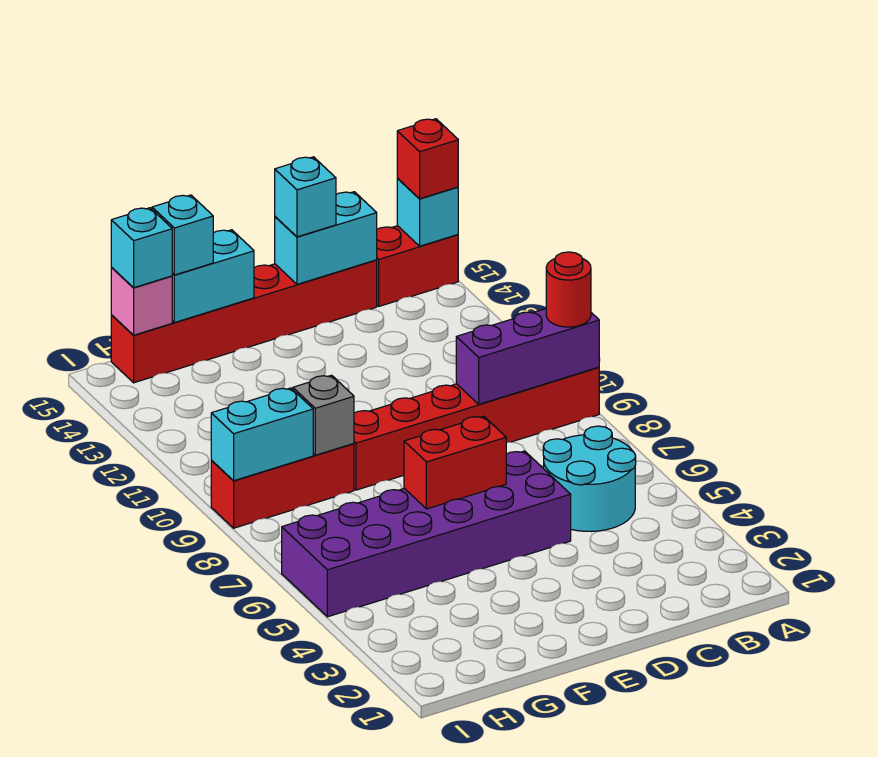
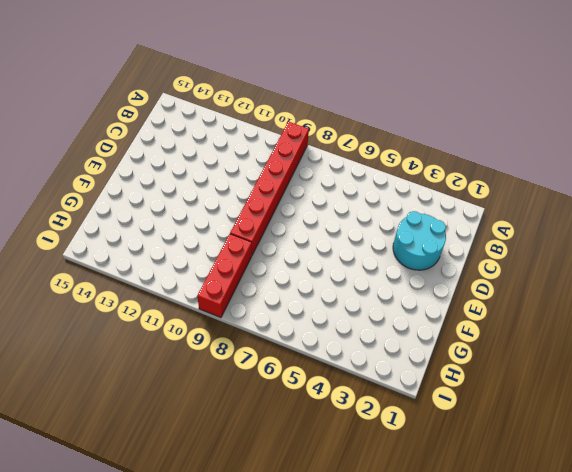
cyan round brick C2:D3 level 1 -> cyan round brick B5:C6 level 1
none -> red brick A15:B15 level 1
none -> red brick C15:H15 level 1
none -> purple brick D5:I6 level 1

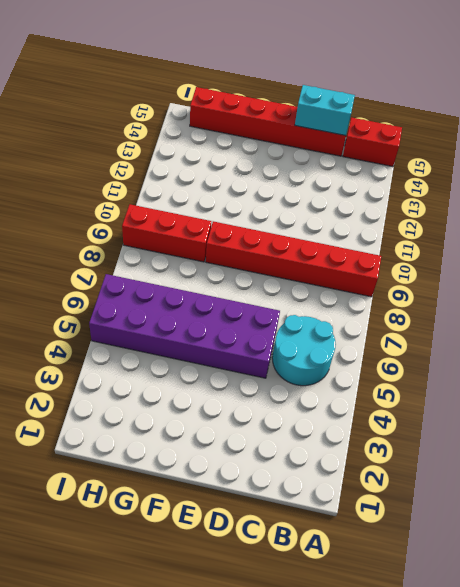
none -> purple brick A9:C9 level 2
none -> cyan brick A15 level 2
none -> red brick E6:F6 level 2

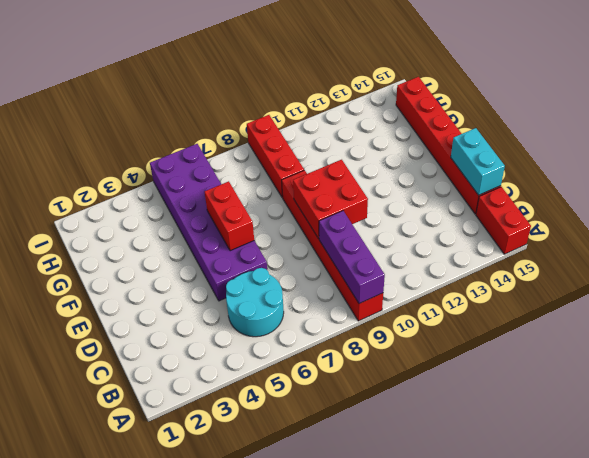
red brick D9:E10 level 2 -> none
none -> cyan brick A15 level 2
none -> cyan brick F15:G15 level 2
none -> grey brick G9 level 2

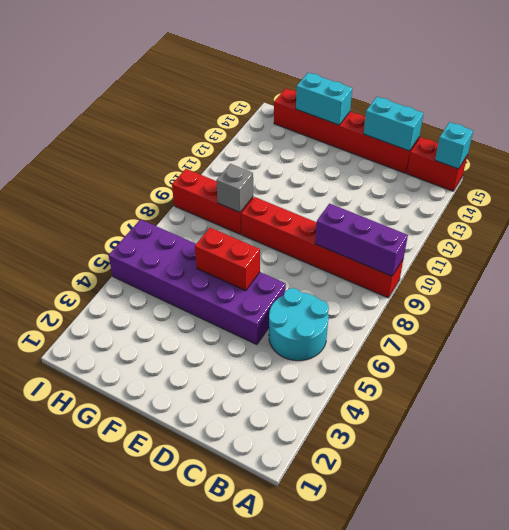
none -> cyan brick H9:I9 level 2
none -> pink brick H15 level 2
none -> red round brick A9 level 3

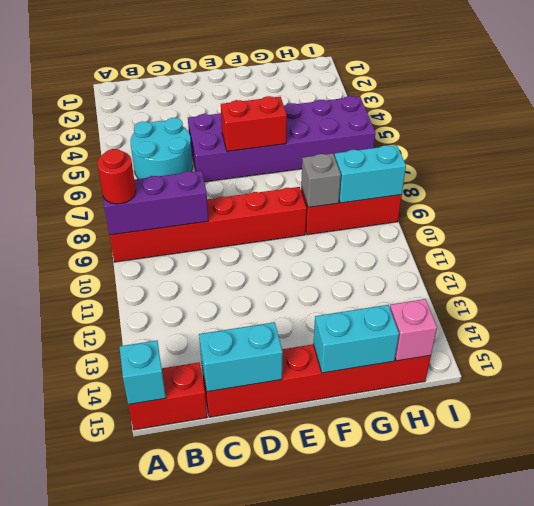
none -> red brick A15 level 3
none -> cyan brick D15 level 3
none -> cyan brick G15 level 3

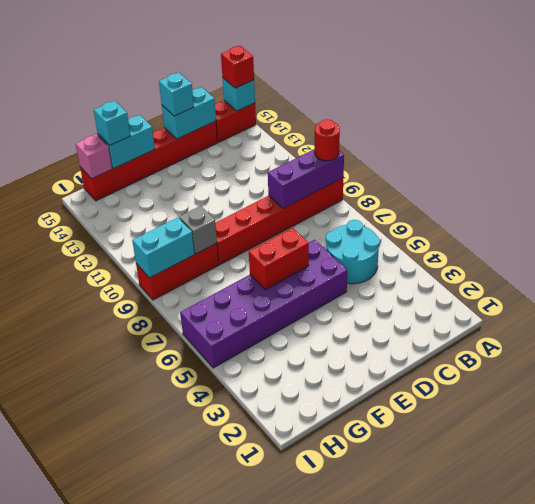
none -> cyan brick H15 level 3

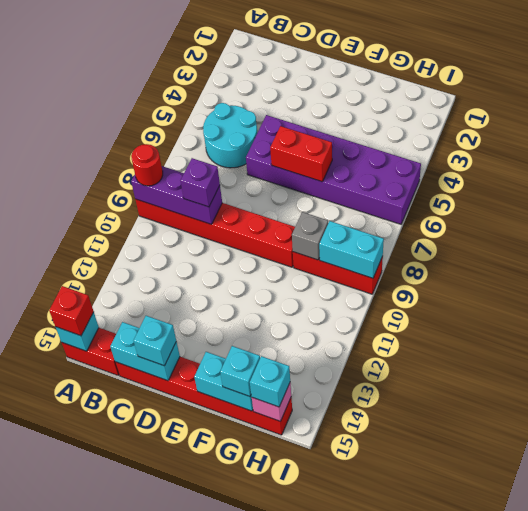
purple brick C9 level 3 -> none

